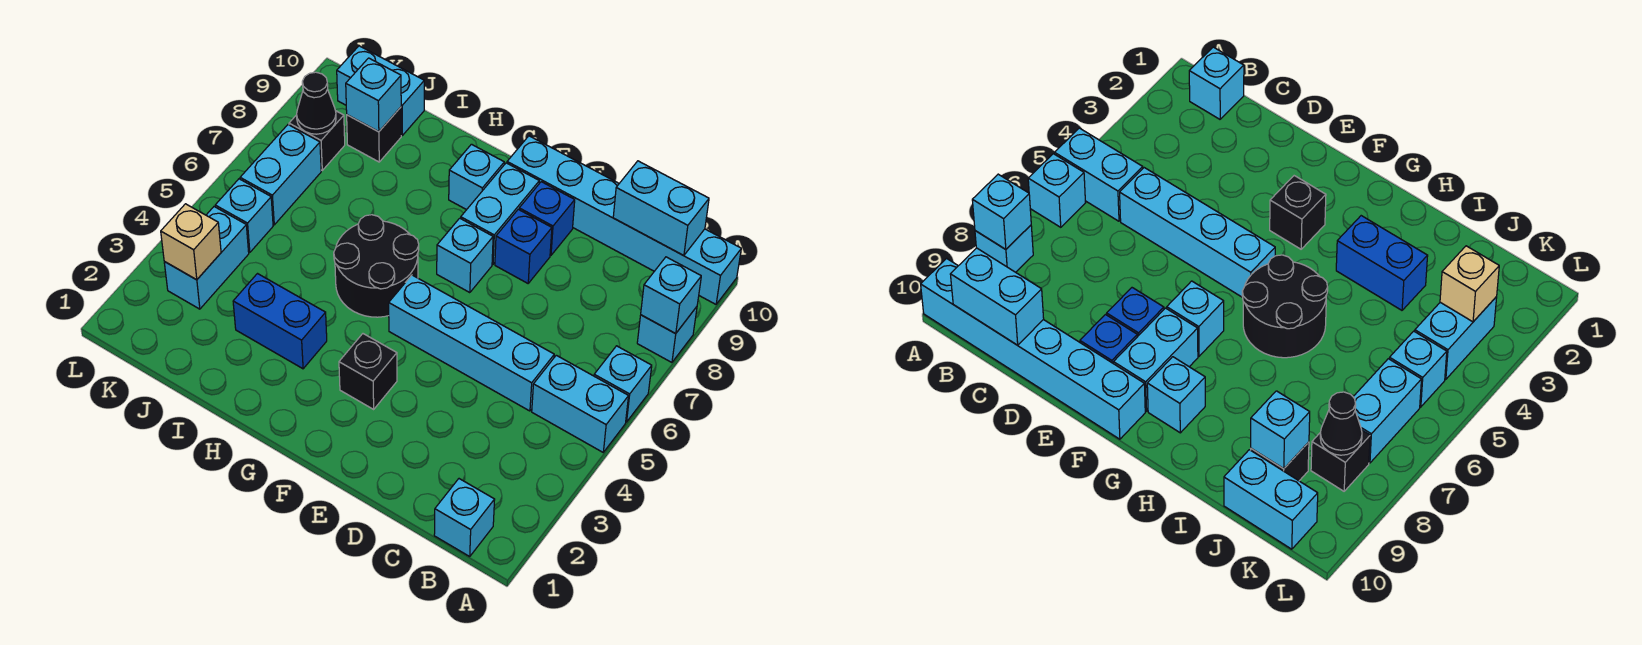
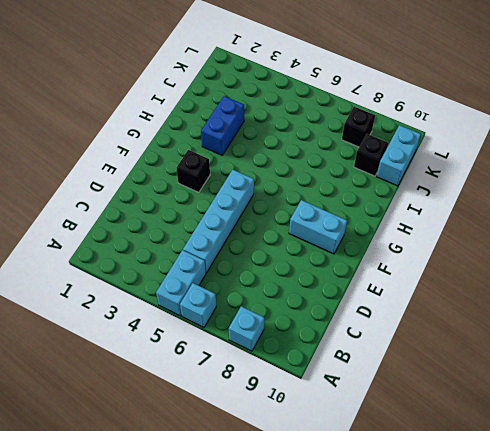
none -> cyan brick A10:F10 level 1
none -> cyan brick B1 level 1
none -> blue brick E8 level 1

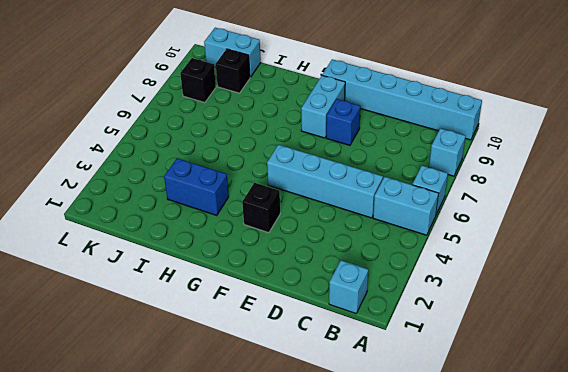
none -> blue brick E9 level 1
none -> cyan brick F7 level 1
none -> black round brick G5:H6 level 1

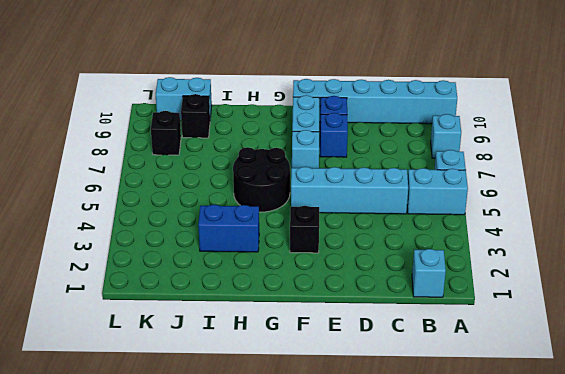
none -> cyan brick G9 level 1
none -> cyan brick K3:K4 level 1
none -> cyan brick K5 level 1

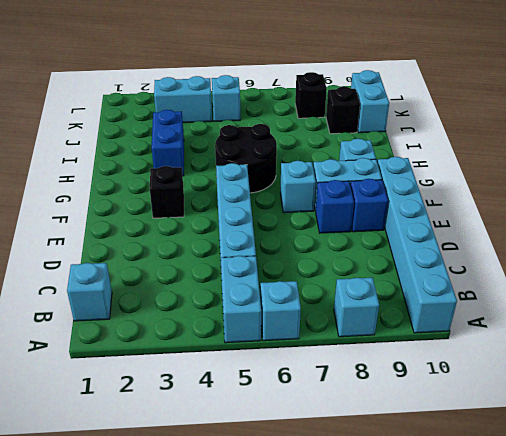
none -> cyan brick K6:K7 level 1
none -> cyan brick A8 level 2
none -> cyan brick B10:C10 level 2

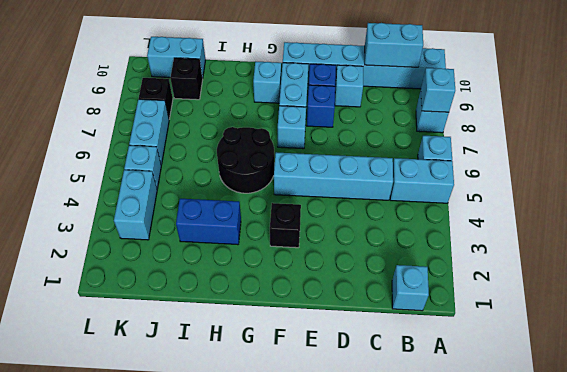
cyan brick D9 level 1 -> cyan brick J9 level 2
none -> tan brick K3 level 2
none -> black cone K8 level 2

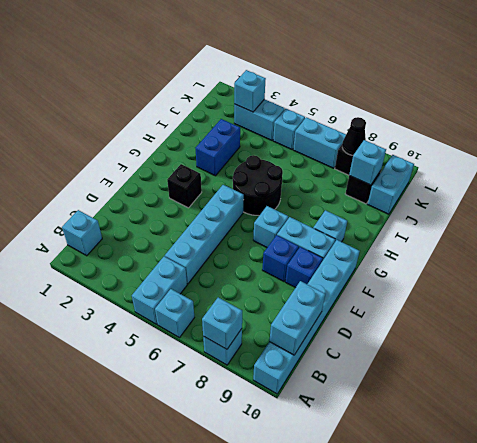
cyan brick K3 level 2 -> tan brick K3 level 2

